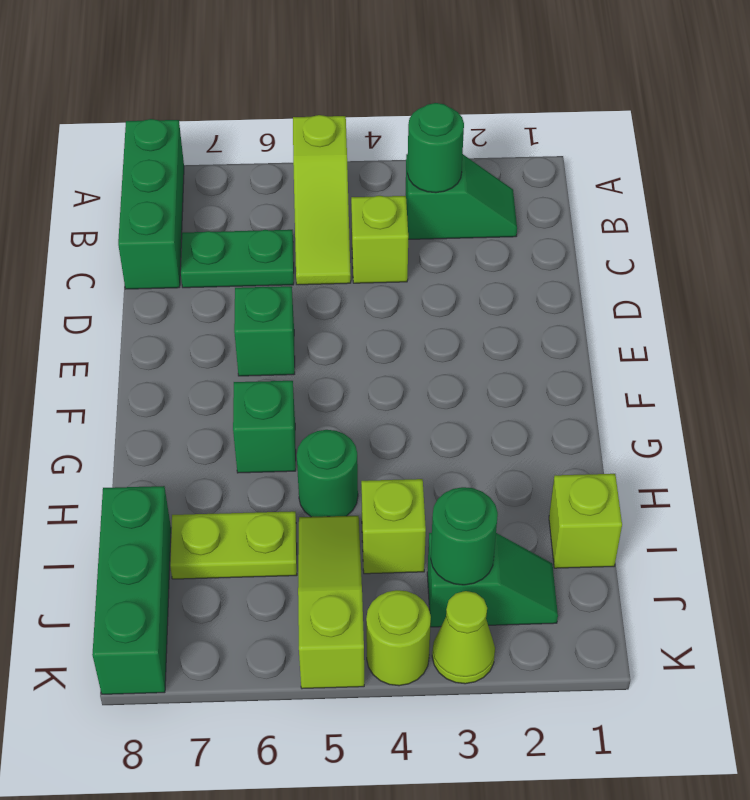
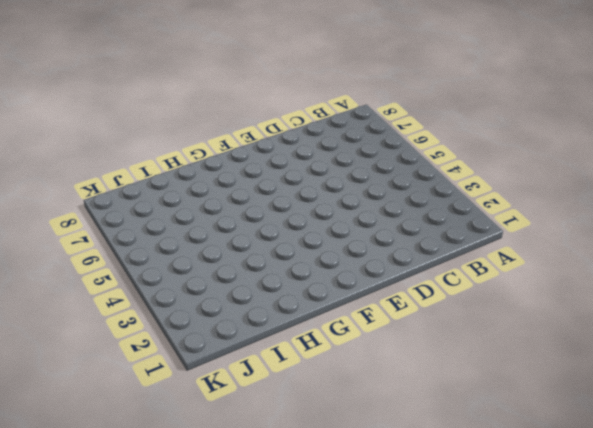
none -> lime slope A5:C5 level 1 top A
none -> green brick A8:C8 level 1
none -> green slope B2:B3 level 1 top 3

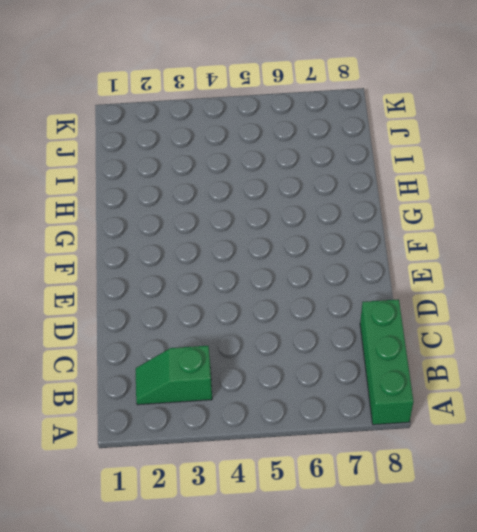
none -> lime slope A5:C5 level 1 top A
none -> lime brick C4 level 1
none -> green plate C6:C7 level 1

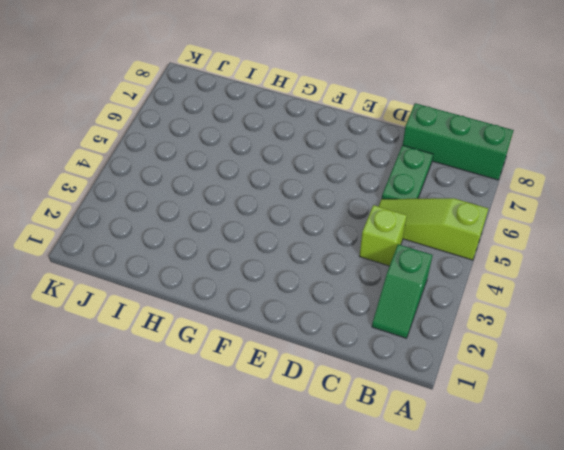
none -> green brick E6 level 1
none -> green brick G6 level 1
none -> green round brick H5 level 1

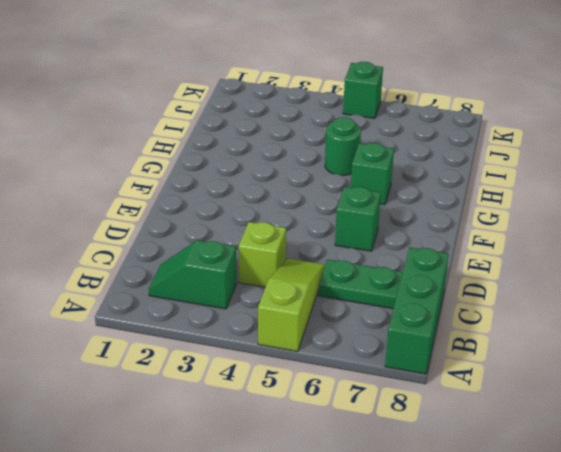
green brick K5 level 1 -> lime slope I5:K5 level 1 top K
none -> lime brick I1 level 1
none -> lime brick I4 level 1
none -> lime plate I6:I7 level 1

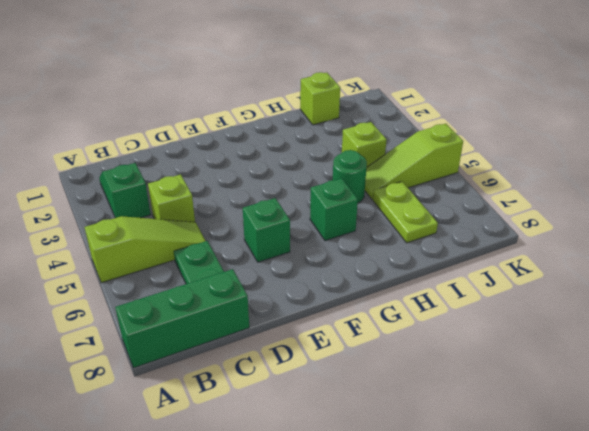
none -> green brick I8:K8 level 1
none -> green slope J2:J3 level 1 top 3
none -> lime cone K3 level 1

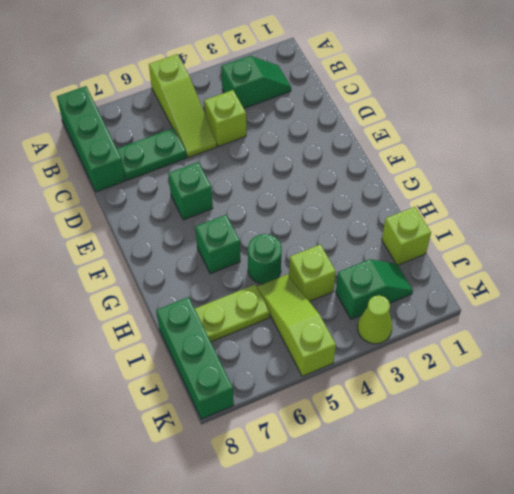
none -> lime round brick K4 level 1
none -> green round brick B3 level 2
none -> green round brick J3 level 2

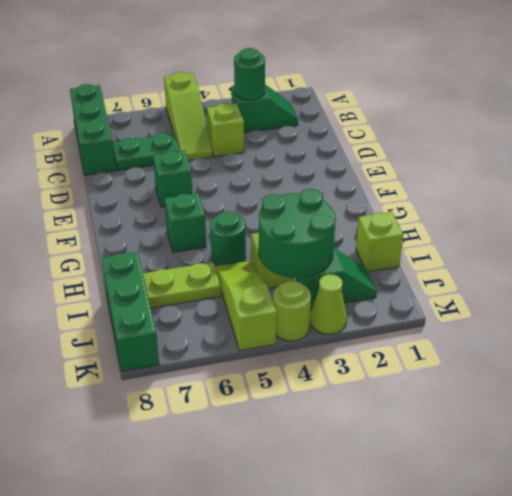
green round brick I3:J4 level 2 -> green round brick J3 level 2

